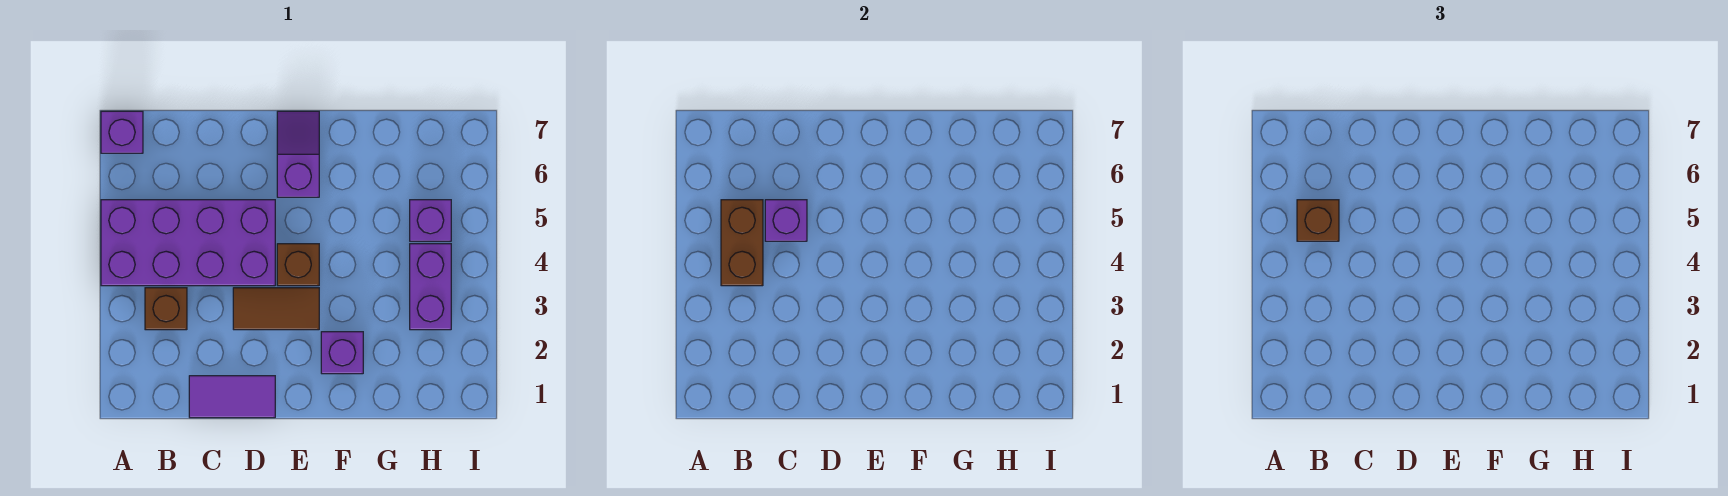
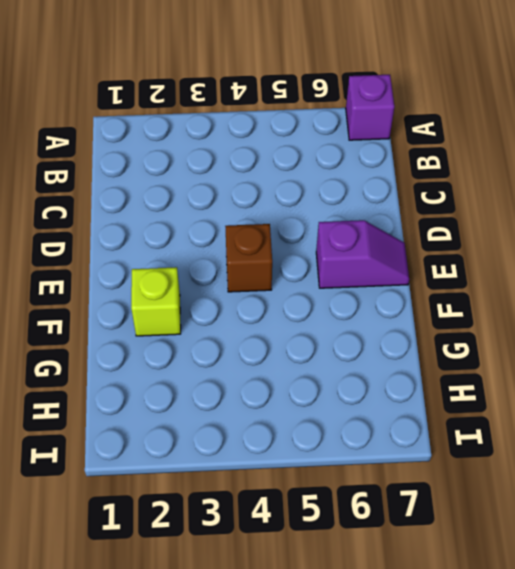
lime brick F2 level 1 -> purple brick F2 level 1
none -> purple brick A4:D5 level 1
none -> brown brick B3 level 1
none -> purple tile C1:D1 level 1

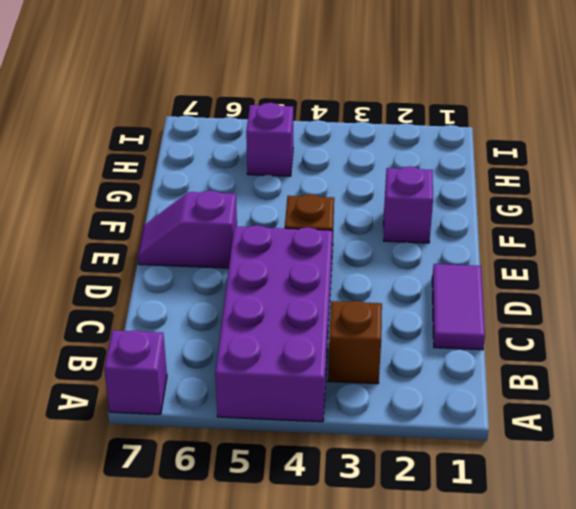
none -> brown tile D3:E3 level 1
none -> purple brick H3:H4 level 1
none -> brown brick B4:B5 level 2

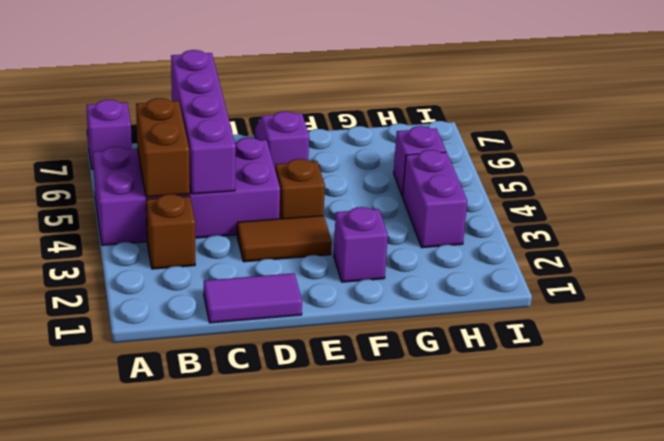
purple brick C4:C7 level 2 -> purple brick C5 level 2
none -> brown brick B5 level 3

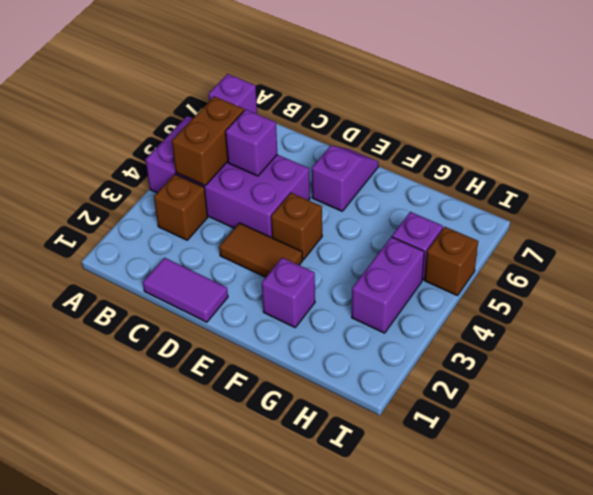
brown brick I5 level 1 -> brown brick B5 level 3

